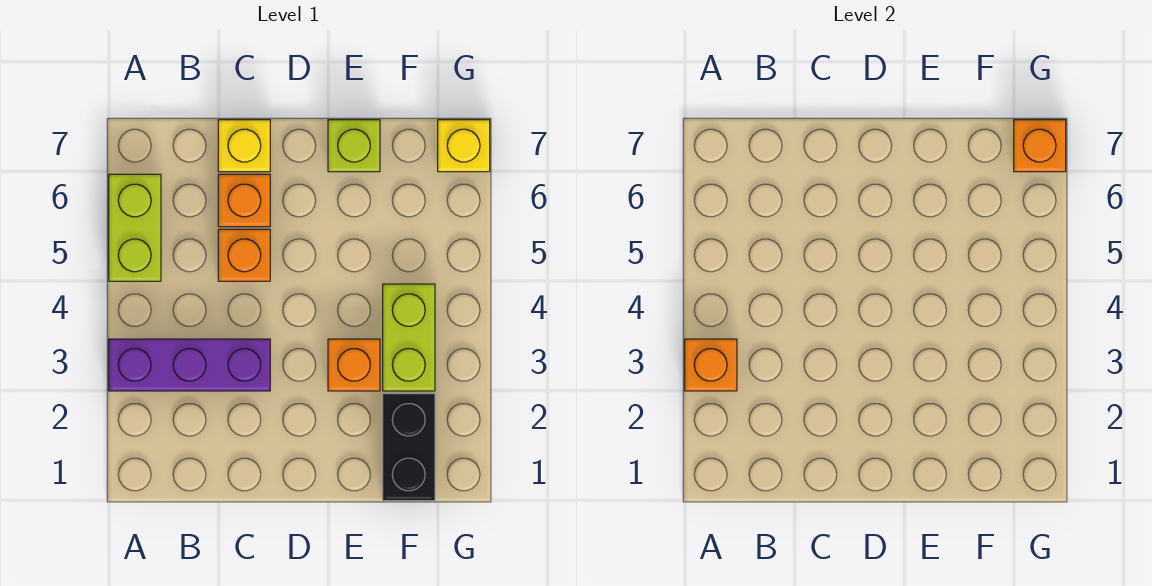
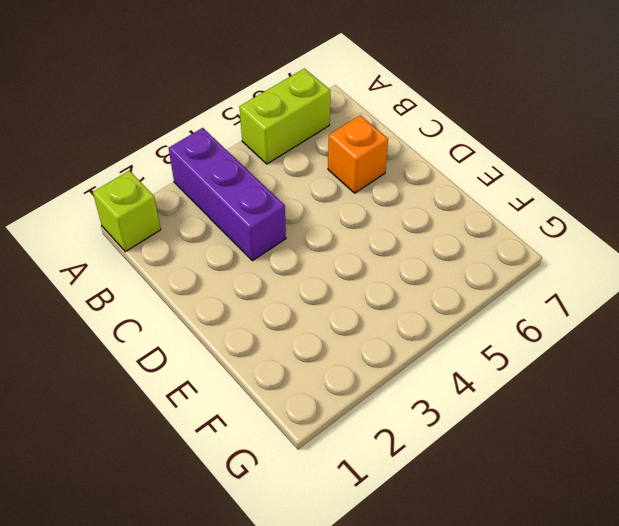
lime brick A1 level 1 -> lime brick E7 level 1
none -> orange brick C5 level 1
none -> yellow brick C7 level 1
none -> orange brick E3 level 1

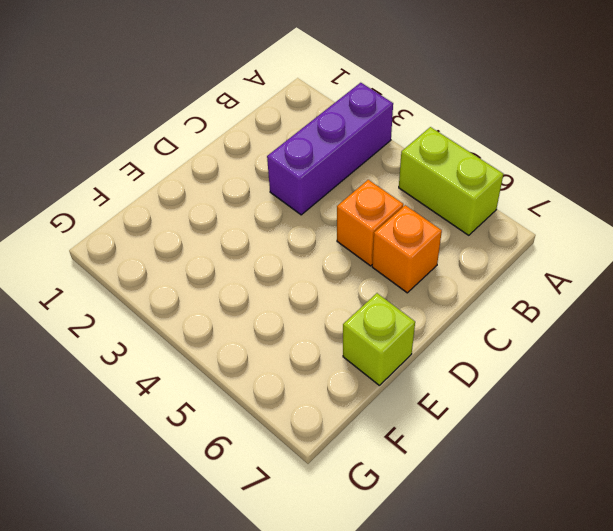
none -> yellow brick C7 level 1
none -> orange brick E3 level 1
none -> black brick F1:F2 level 1

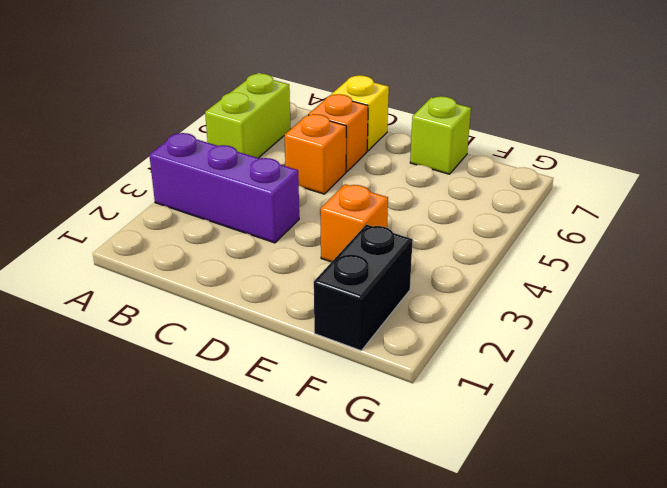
none -> lime brick F3:F4 level 1
none -> yellow brick G7 level 1
none -> orange brick A3 level 2

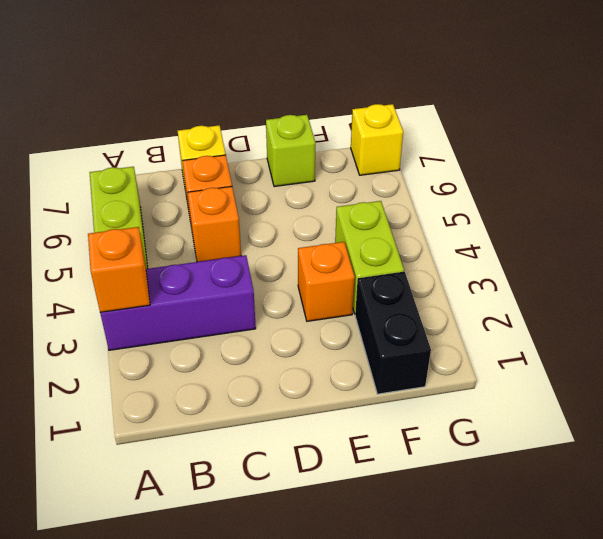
none -> orange brick G7 level 2

